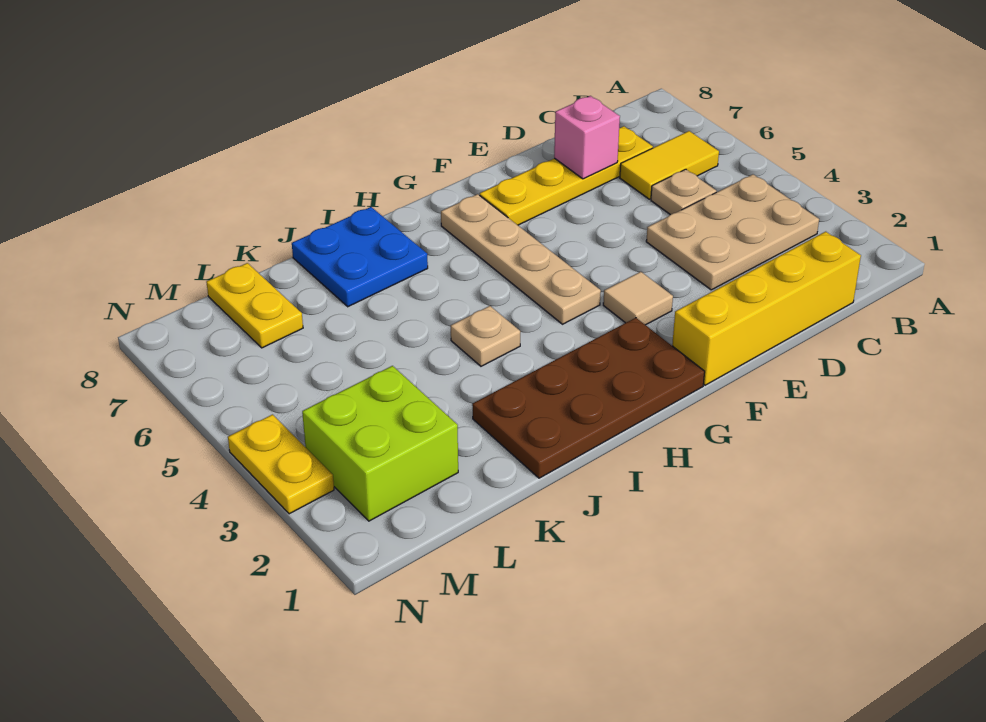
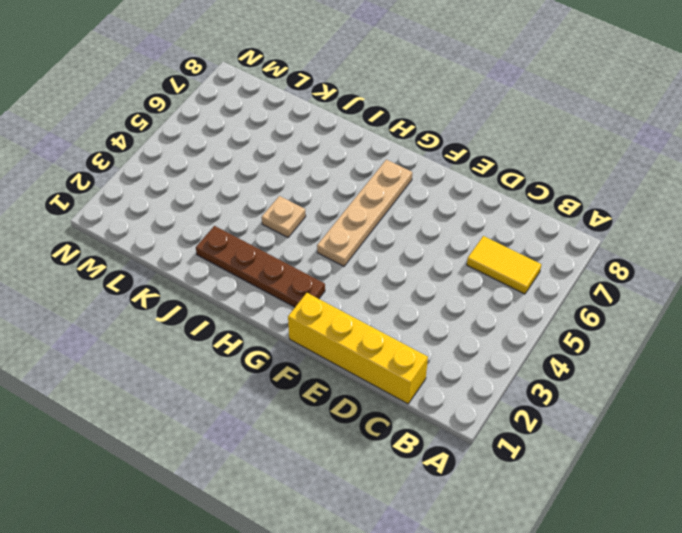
brown plate G2:J2 level 1 -> brown plate G1:J2 level 1
none -> tan plate B3:D4 level 1
none -> tan plate C5 level 1
none -> yellow plate C7:F7 level 1

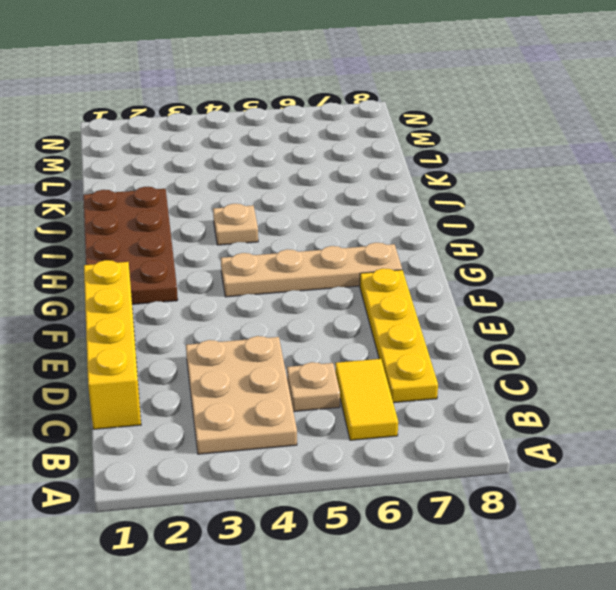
none -> tan tile F3 level 1
none -> blue plate I7:J8 level 1
none -> lime brick L2:M3 level 1

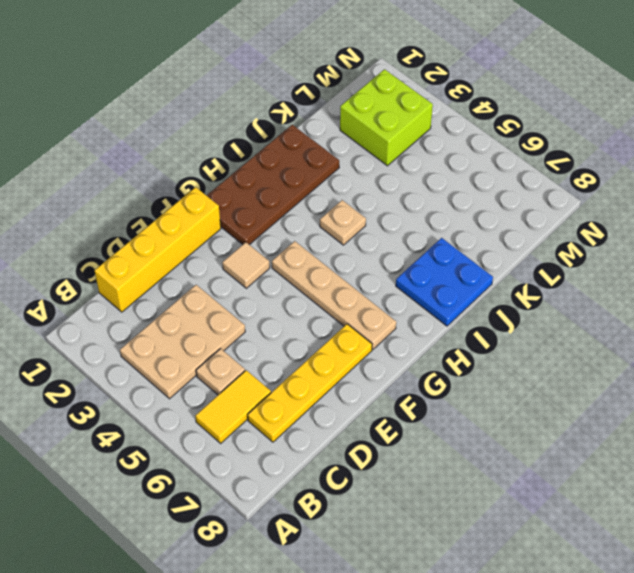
none -> yellow plate L7:L8 level 1
none -> yellow plate N3:N4 level 1
none -> pink brick D7 level 2

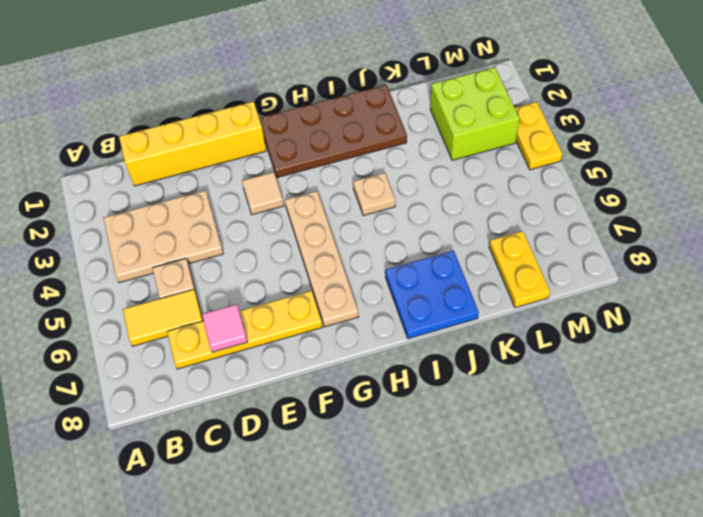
pink tile D7 level 2 -> pink brick D7 level 2

